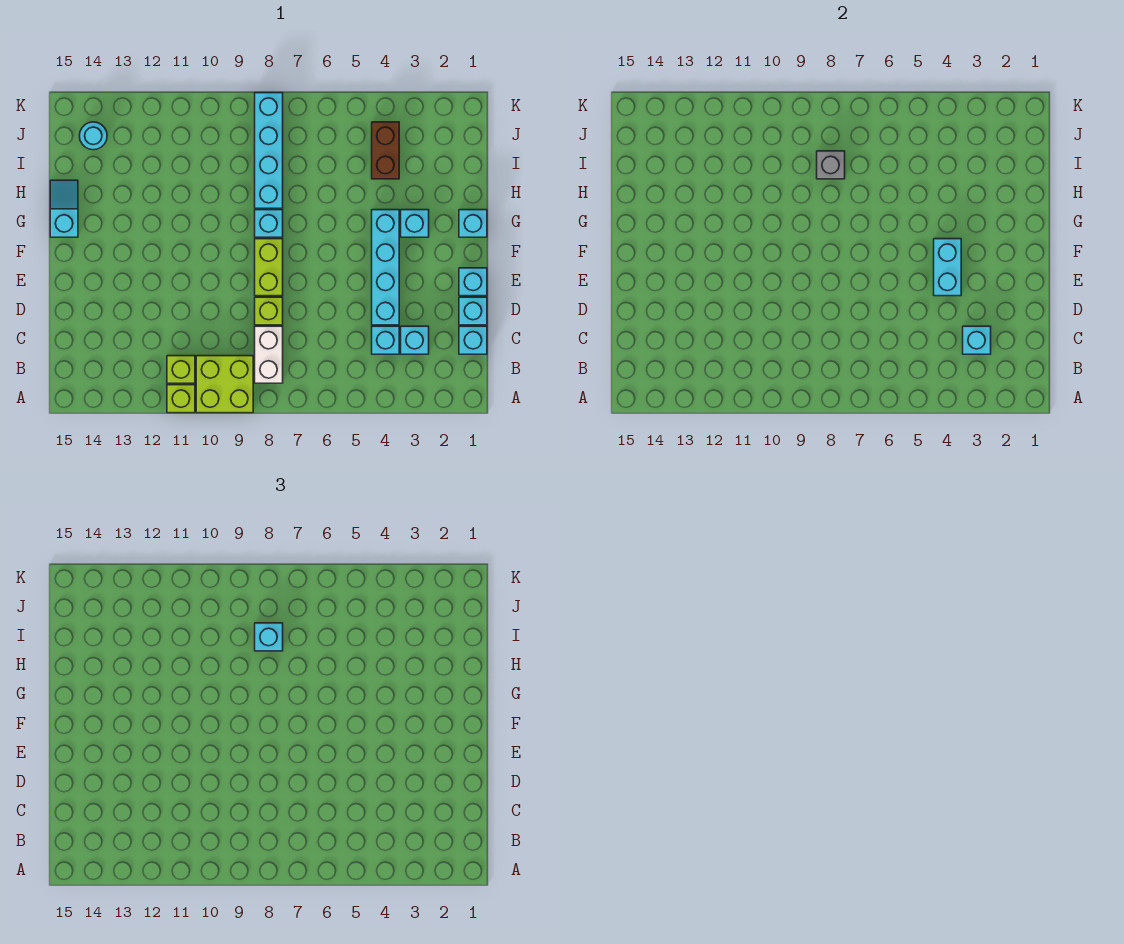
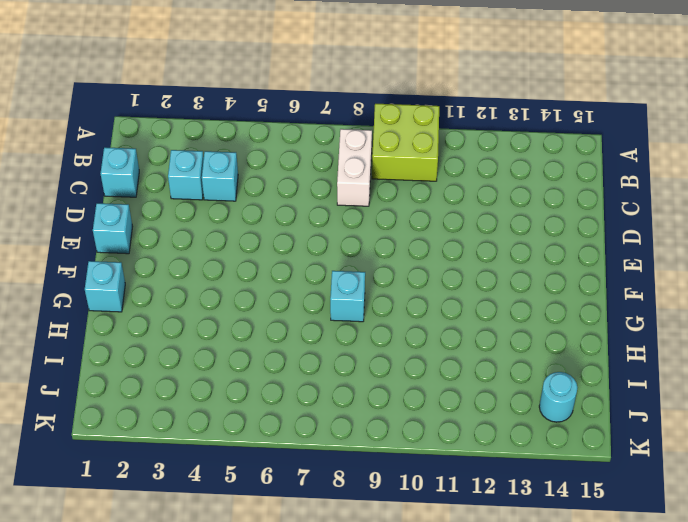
none -> lime brick A11 level 1
none -> lime brick B11 level 1
none -> cyan brick D1 level 1

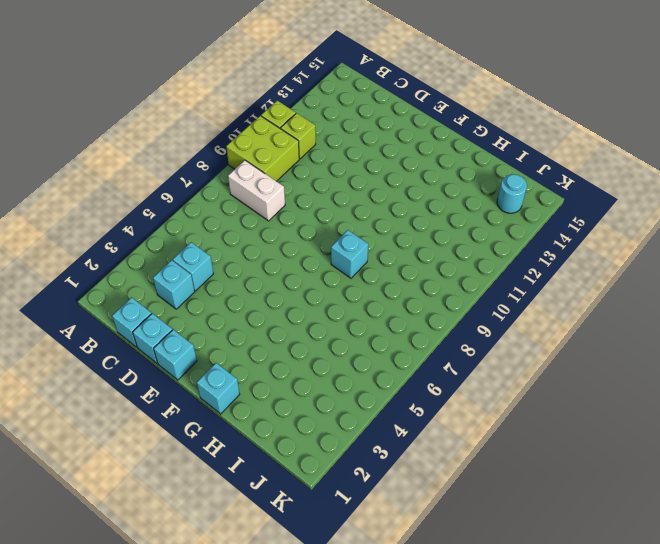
none -> cyan brick D4:G4 level 1
none -> lime brick D8 level 1
none -> lime brick E8:F8 level 1

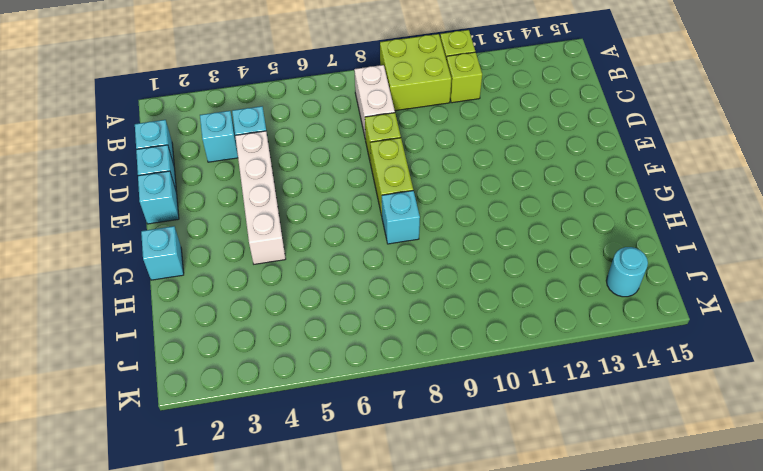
white brick D4:G4 level 1 -> cyan brick D4:G4 level 1
none -> cyan brick G3 level 1
none -> cyan slope G15:H15 level 1 top G
none -> cyan brick H8:K8 level 1

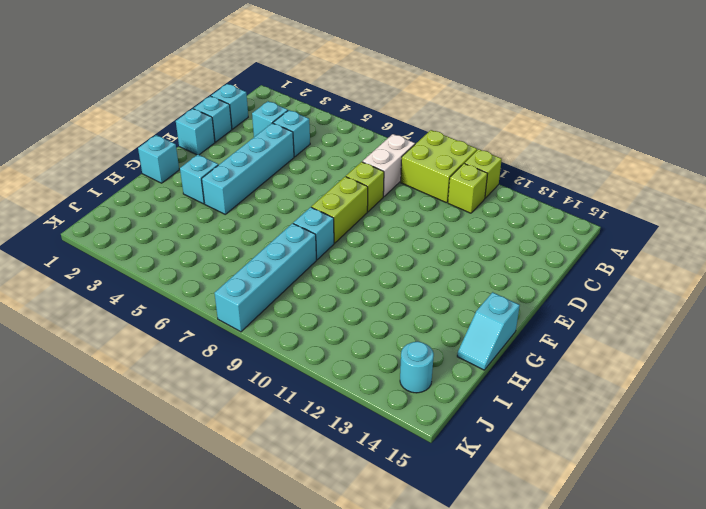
none -> brown brick I4:J4 level 1
none -> cyan brick C3 level 2
none -> cyan brick E4:F4 level 2

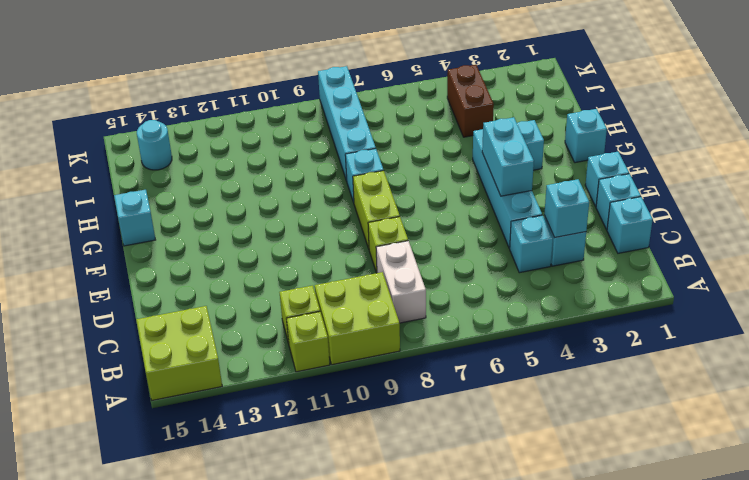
lime brick A14:B15 level 1 -> none
none -> grey brick I8 level 2
none -> cyan brick I8 level 3

